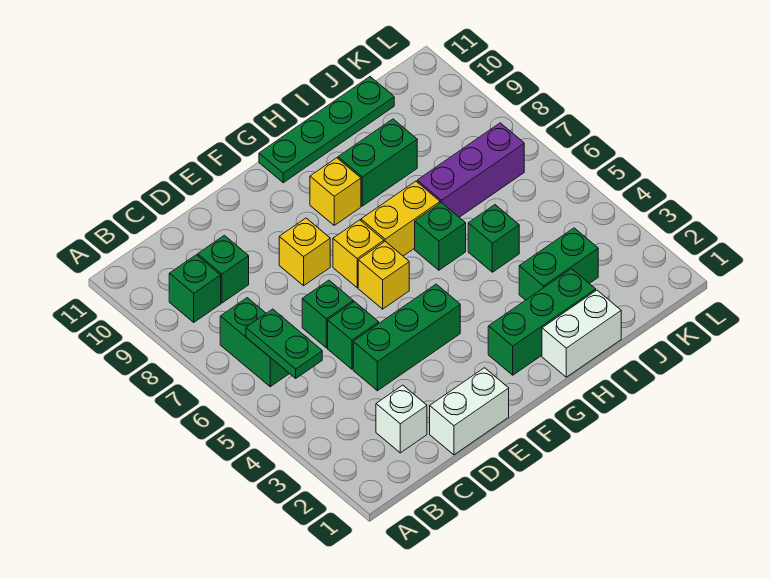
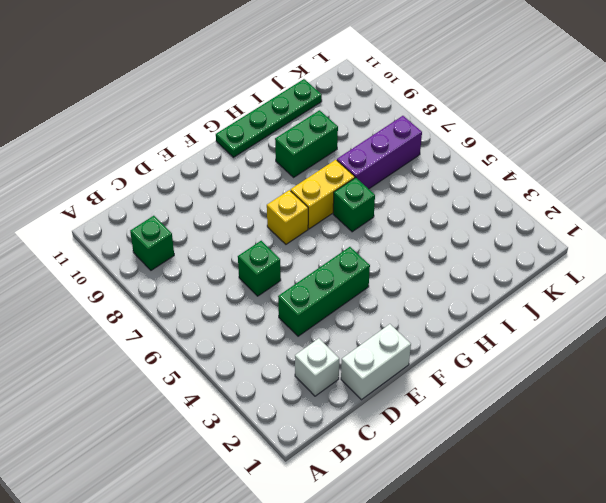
none -> green brick B6:B7 level 1
none -> green brick C9 level 1
none -> green brick D5 level 1

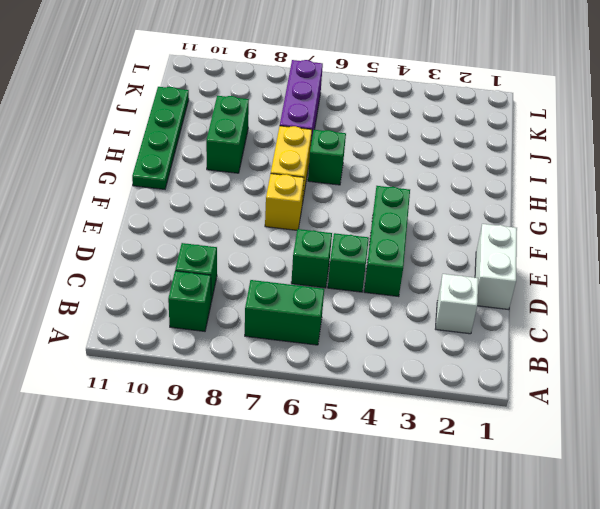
none -> yellow brick E8 level 1
none -> yellow brick F6 level 1
none -> green brick G2:I2 level 1

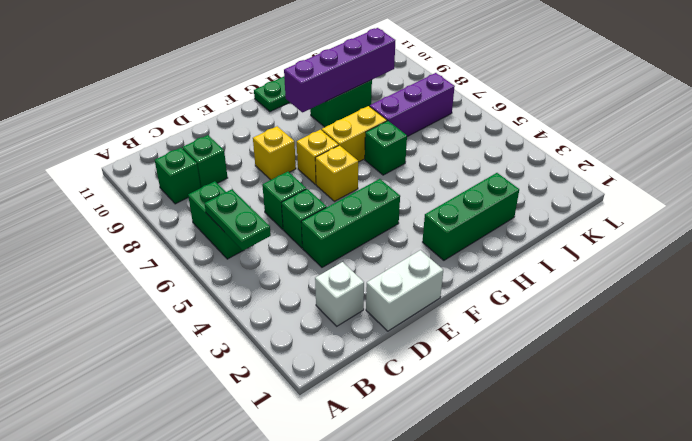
purple brick G9:J9 level 2 -> none
none -> yellow brick G9 level 1
none -> white brick H1:I1 level 1
none -> green brick I3:J3 level 1

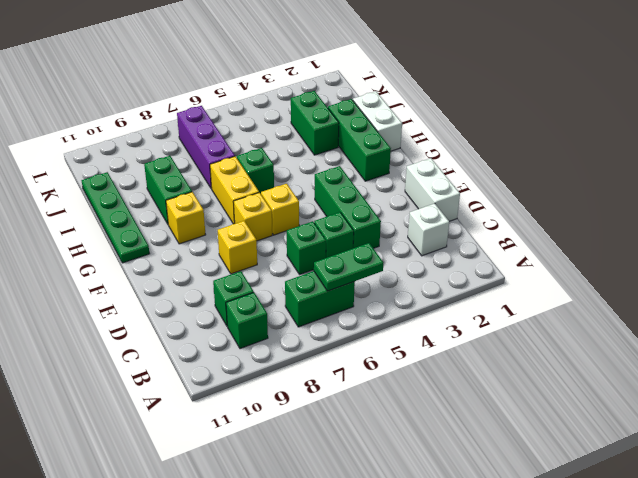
none -> green brick I5 level 1

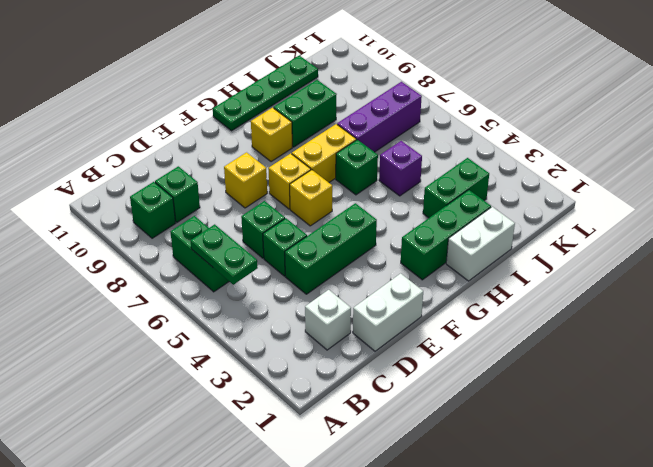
purple brick I5 level 1 -> green brick I5 level 1

